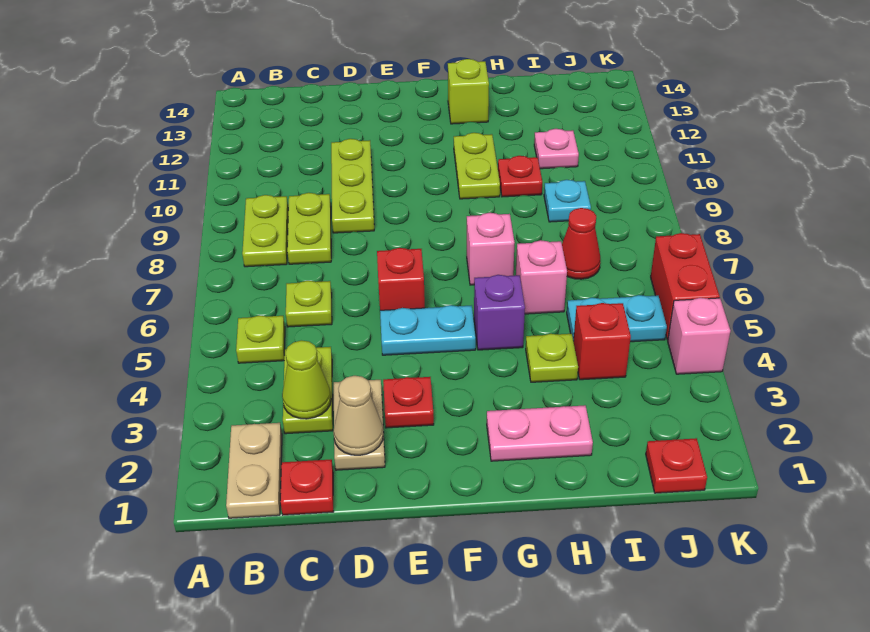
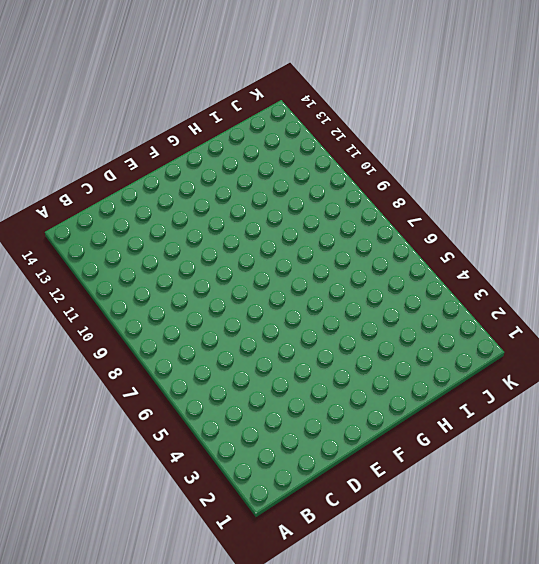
none -> tan plate B1:B2 level 1
none -> lime plate B5 level 1
none -> lime plate B8:B9 level 1
none -> red plate C1 level 1

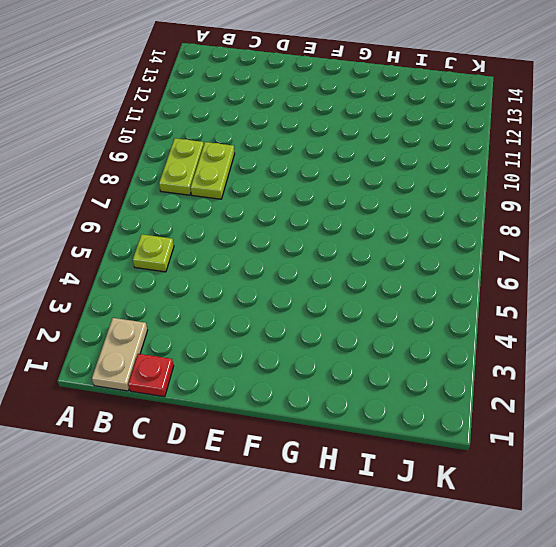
none -> lime plate C3:C4 level 1
none -> lime plate C6 level 1
none -> tan plate D2:D3 level 1
none -> lime plate D9:D11 level 1

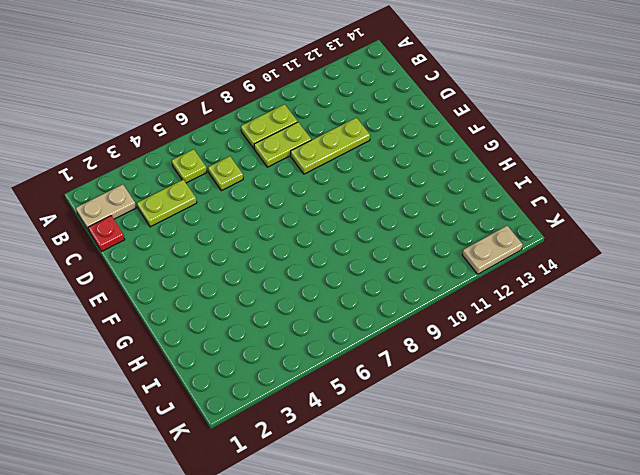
tan plate K12:K13 level 1 -> tan plate D2:D3 level 1
none -> red plate E3 level 1
none -> cyan plate E5:F5 level 1
none -> red brick E6 level 1
none -> pink plate G2:H2 level 1

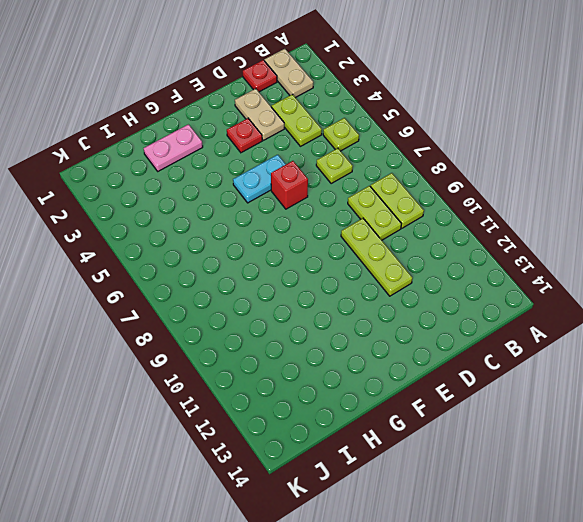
none -> purple brick G5 level 1
none -> pink brick G7 level 1
none -> lime plate G10:G11 level 1
none -> lime brick G13 level 1

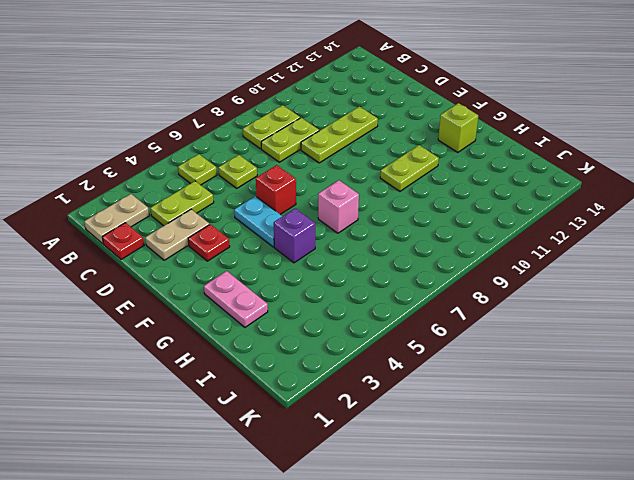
none -> lime plate H4 level 1
none -> pink brick H6 level 1
none -> red plate H10 level 1
none -> red brick I4 level 1

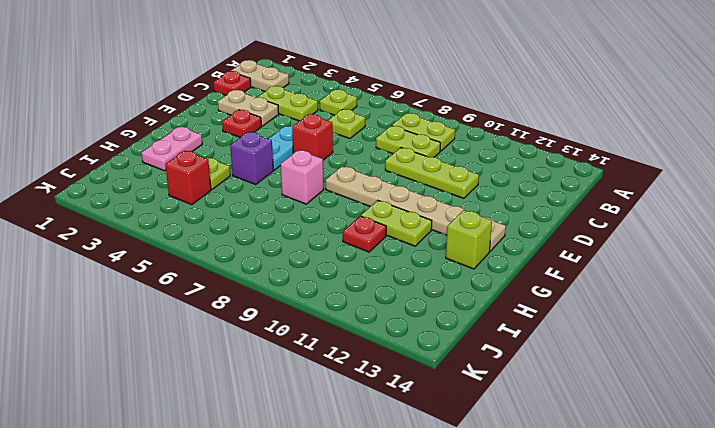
tan plate F8:F13 level 1 -> none
none -> pink brick H6 level 1
none -> cyan plate I5:J5 level 1
none -> red cone I7 level 1
none -> cyan plate I9 level 1

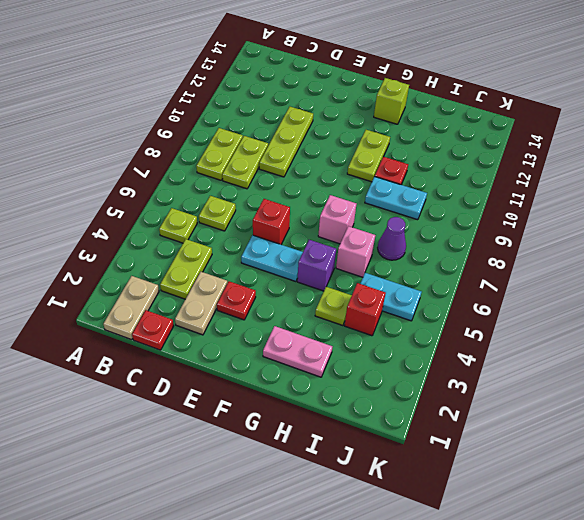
cyan plate H9:I9 level 1 -> cyan plate I9 level 1
purple cone I7 level 1 -> red cone I7 level 1
none -> pink plate I11 level 1
none -> red plate J1 level 1
none -> pink brick K4 level 1
none -> red brick K5:K6 level 1

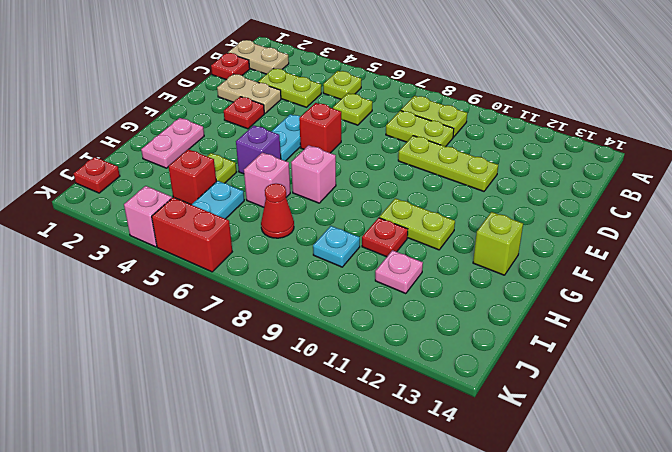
none -> lime cone C3 level 2
none -> tan cone D2 level 2

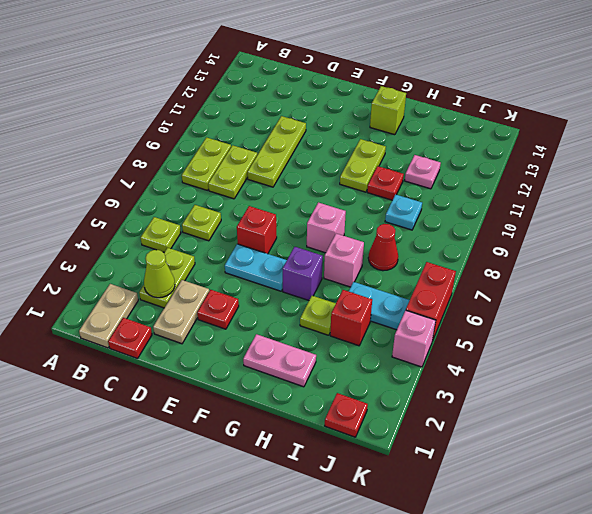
none -> tan cone D2 level 2

